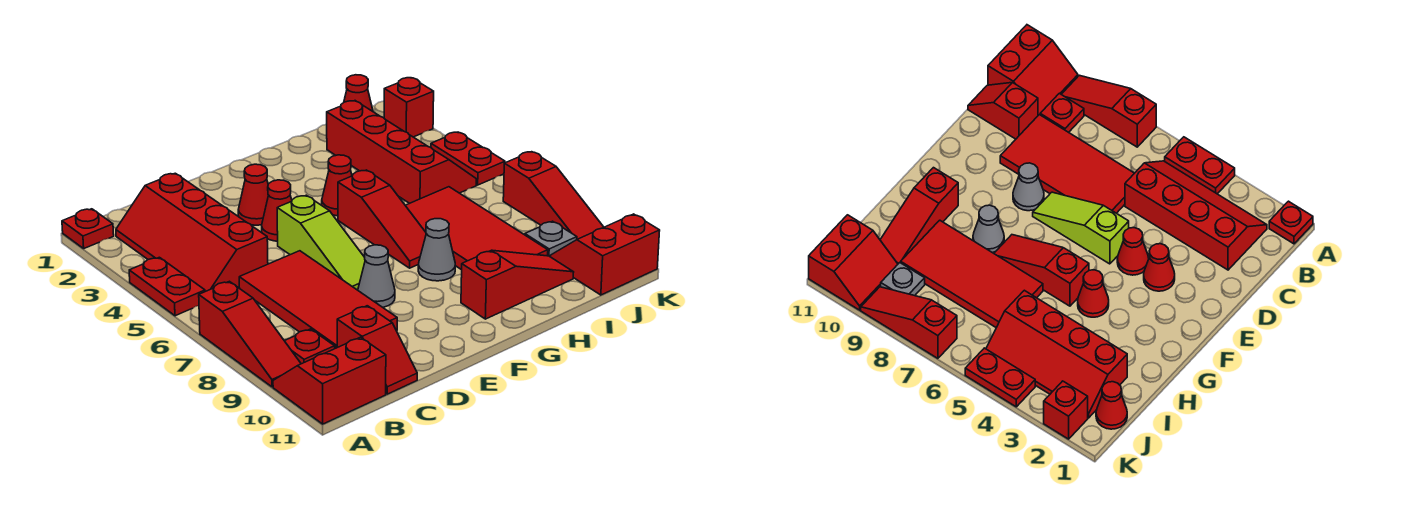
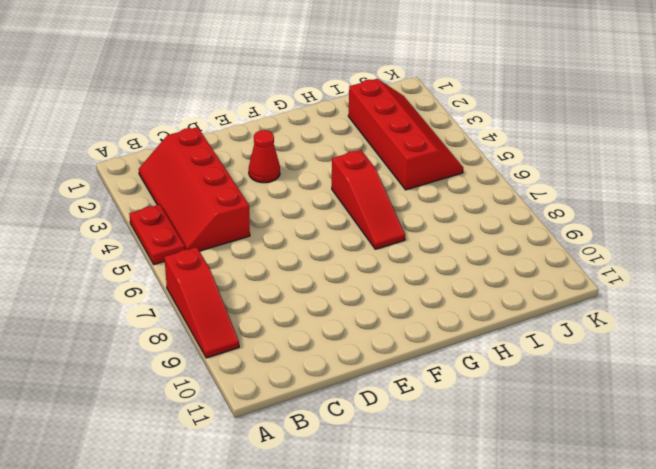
none -> red plate A1 level 1
none -> red slope A10:B11 level 1 top 11
none -> red plate B9 level 1

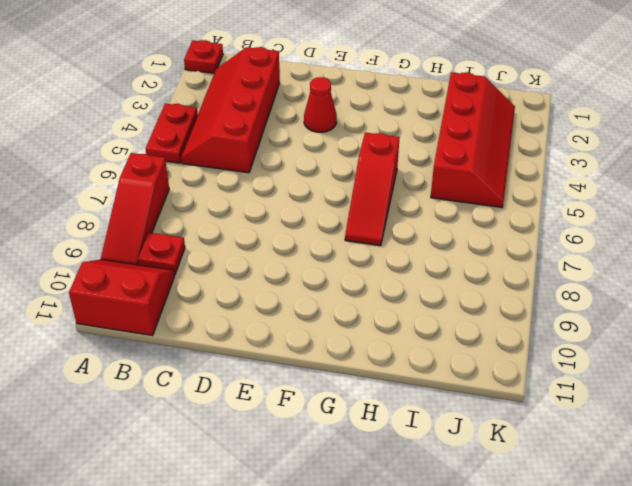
none -> red tile C6:D9 level 1
none -> red slope C10:C11 level 1 top 10
none -> red cone E4 level 1

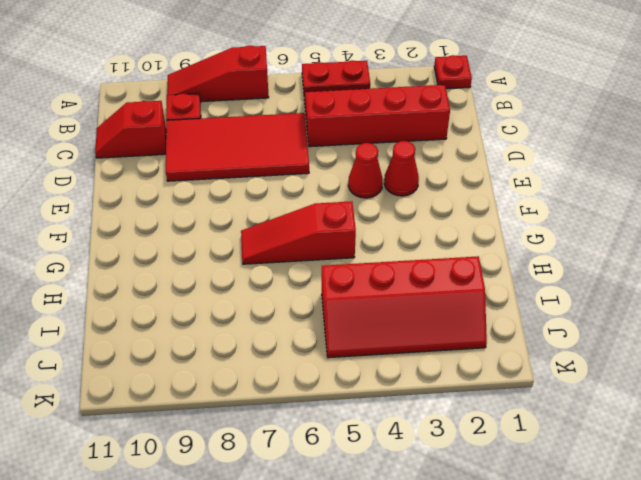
none -> red slope A10:B11 level 1 top 11
none -> lime slope E5:E7 level 1 top 5
none -> grey cone E8 level 1

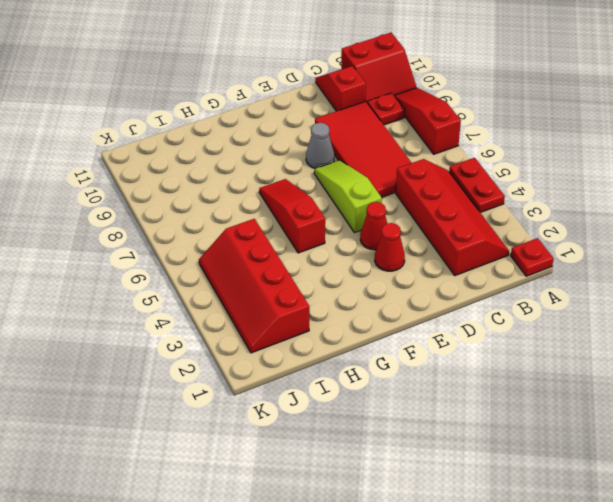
none -> red cone G4 level 1
none -> grey cone G8 level 1
none -> red slope G10:I10 level 1 top G

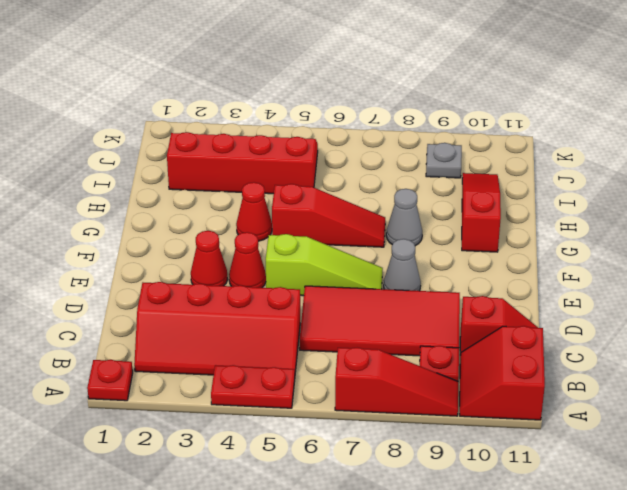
none -> red tile H6:I9 level 1
none -> red cone J1 level 1
none -> red slope J10:K11 level 1 top 11

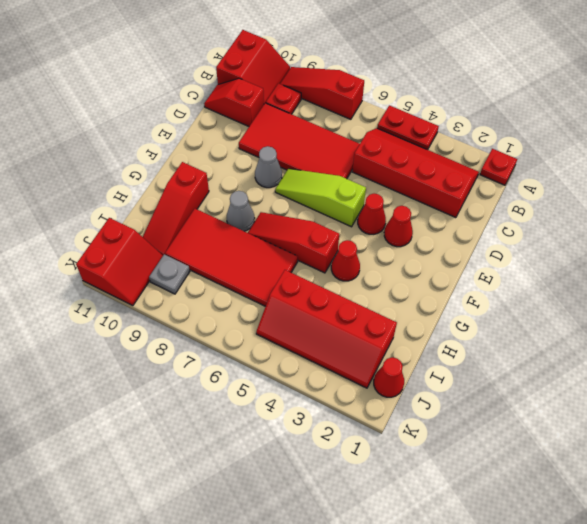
none -> red brick K2 level 1
none -> red plate K4:K5 level 1
none -> red slope K7:K9 level 1 top 7

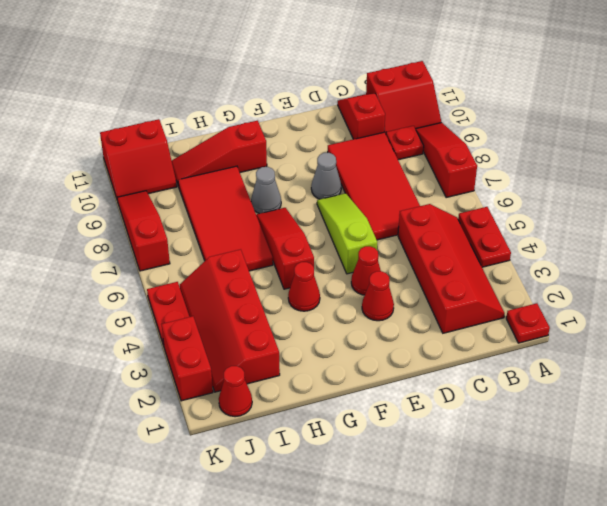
red brick K2:K3 level 1 -> red brick K2 level 1
none -> grey plate J9 level 1

